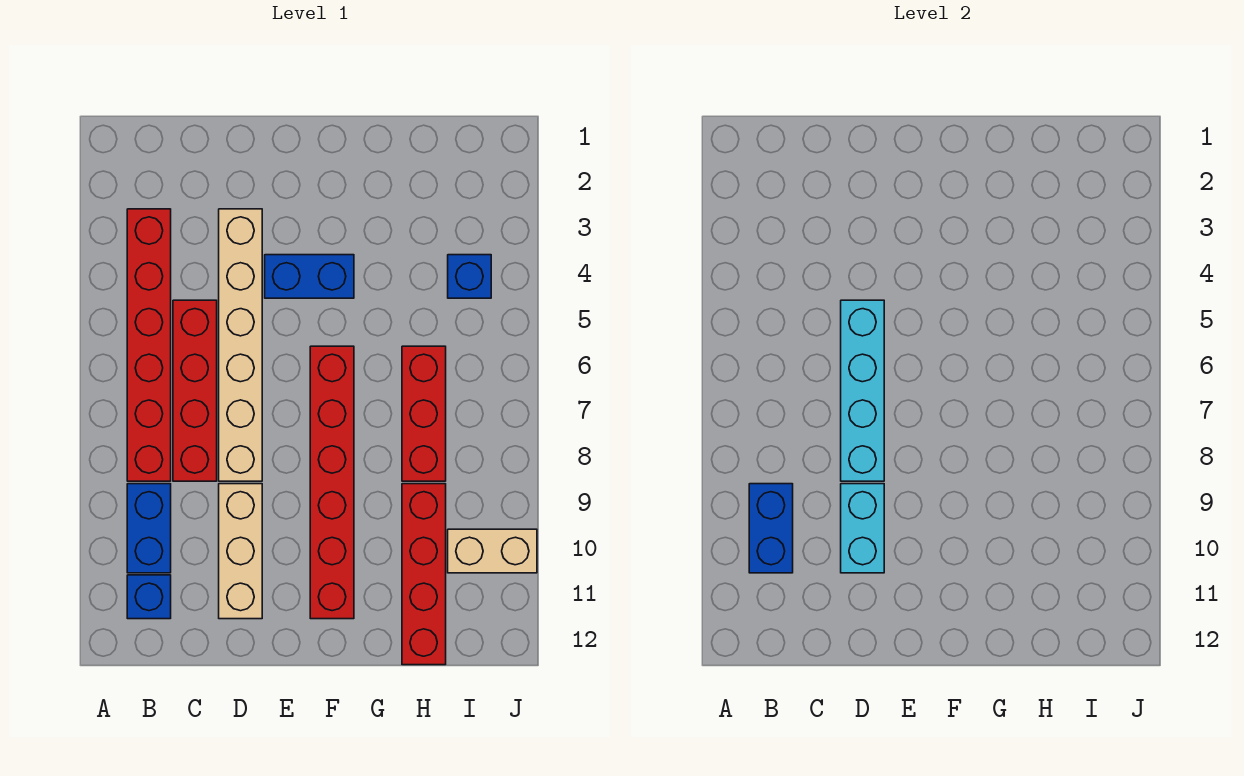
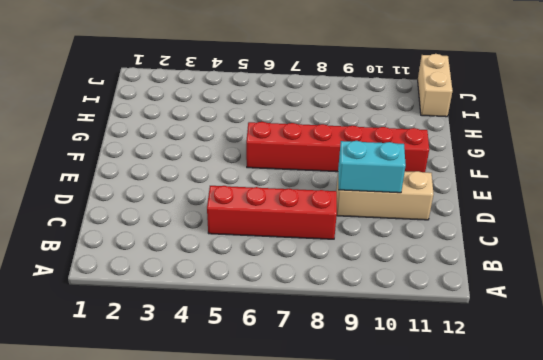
tan brick I12:J12 level 1 -> tan brick I10:J10 level 1
none -> red brick B3:B8 level 1
none -> blue brick B9:B10 level 1
none -> blue brick B11 level 1

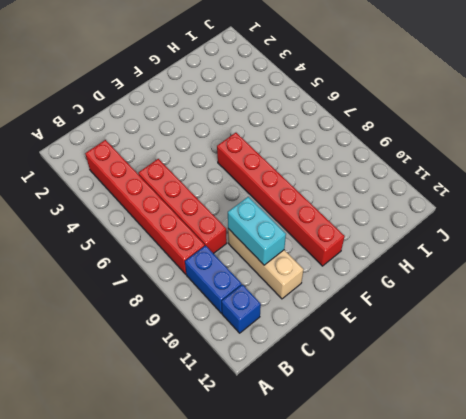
none -> tan brick D3:D8 level 1
none -> blue brick E4:F4 level 1
none -> red brick H6:H8 level 1

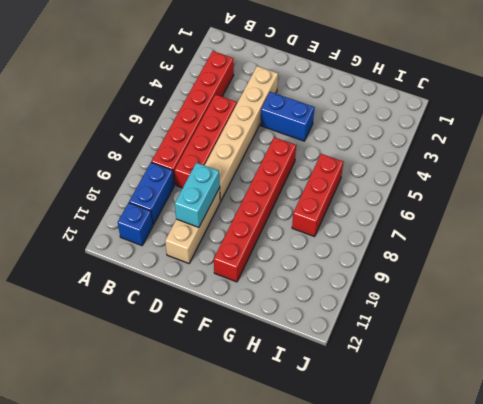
none -> red brick H9:H12 level 1
none -> blue brick I4 level 1
none -> tan brick I10:J10 level 1

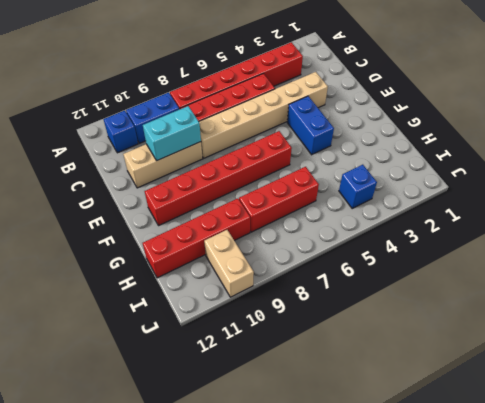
none -> blue brick B9:B10 level 2
none -> cyan brick D5:D8 level 2

